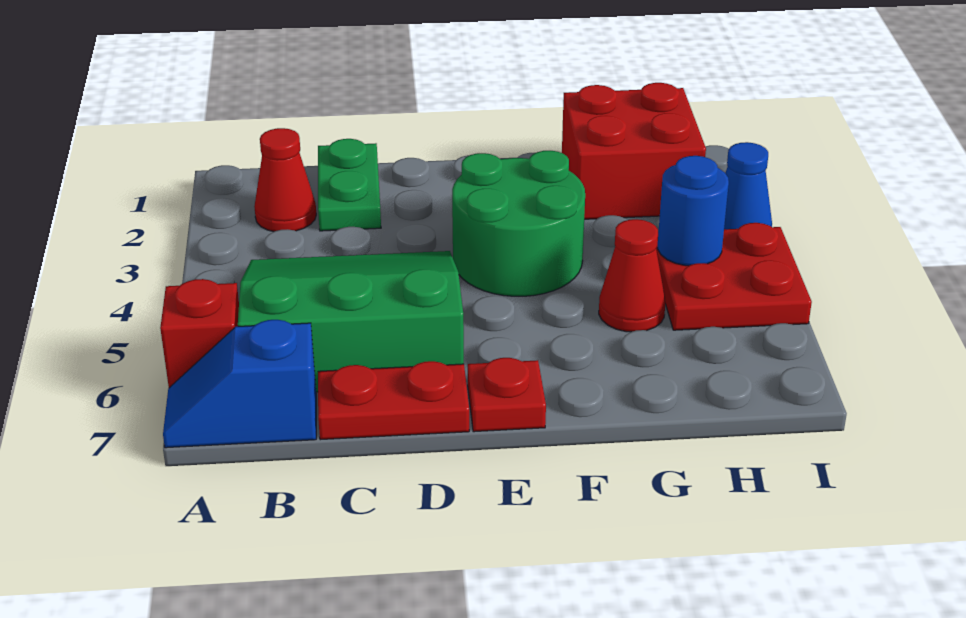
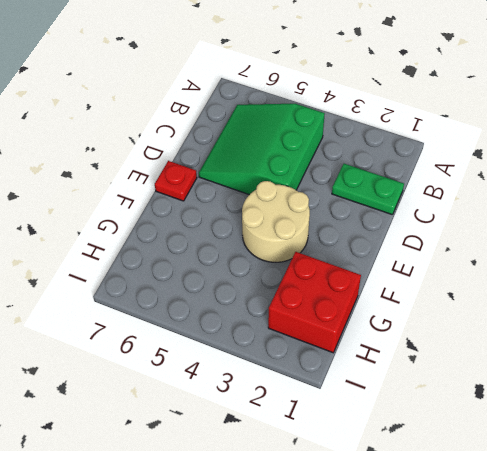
green slope B4:D6 level 1 top 4 -> green slope B4:D6 level 1 top 6
tan round brick E3:F4 level 1 -> green round brick E3:F4 level 1
none -> red brick A6 level 1
none -> blue slope A7:B7 level 1 top B
none -> red cone B2 level 1

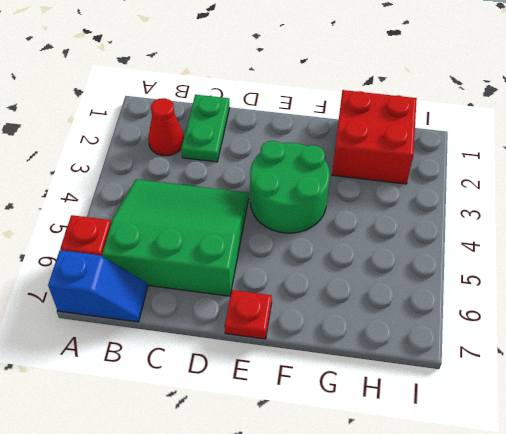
blue slope A7:B7 level 1 top A -> blue slope A7:B7 level 1 top B
none -> red plate C7:D7 level 1
none -> red cone G5 level 1
none -> red plate H4:I5 level 1

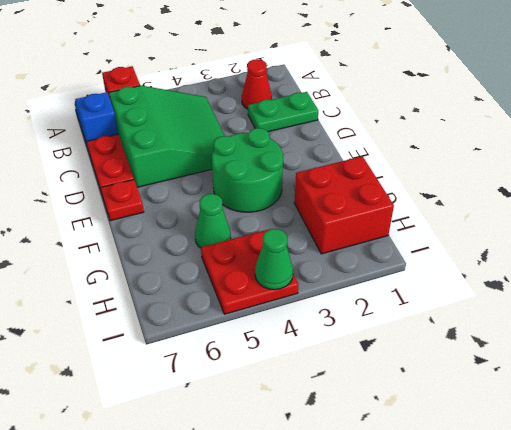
green cone G5 level 1 -> red cone G5 level 1
green cone I4 level 2 -> none
none -> blue cone I3 level 1
none -> blue round brick H4 level 2

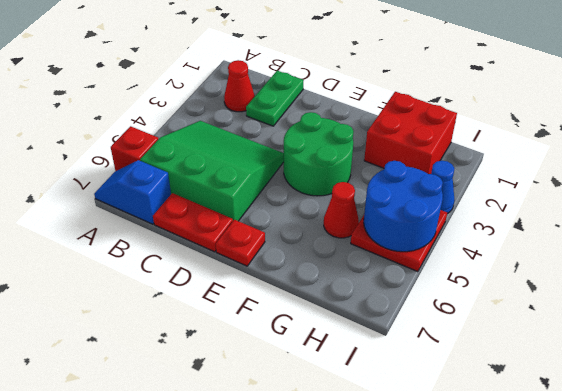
blue round brick H4:I5 level 2 -> blue round brick H4 level 2

